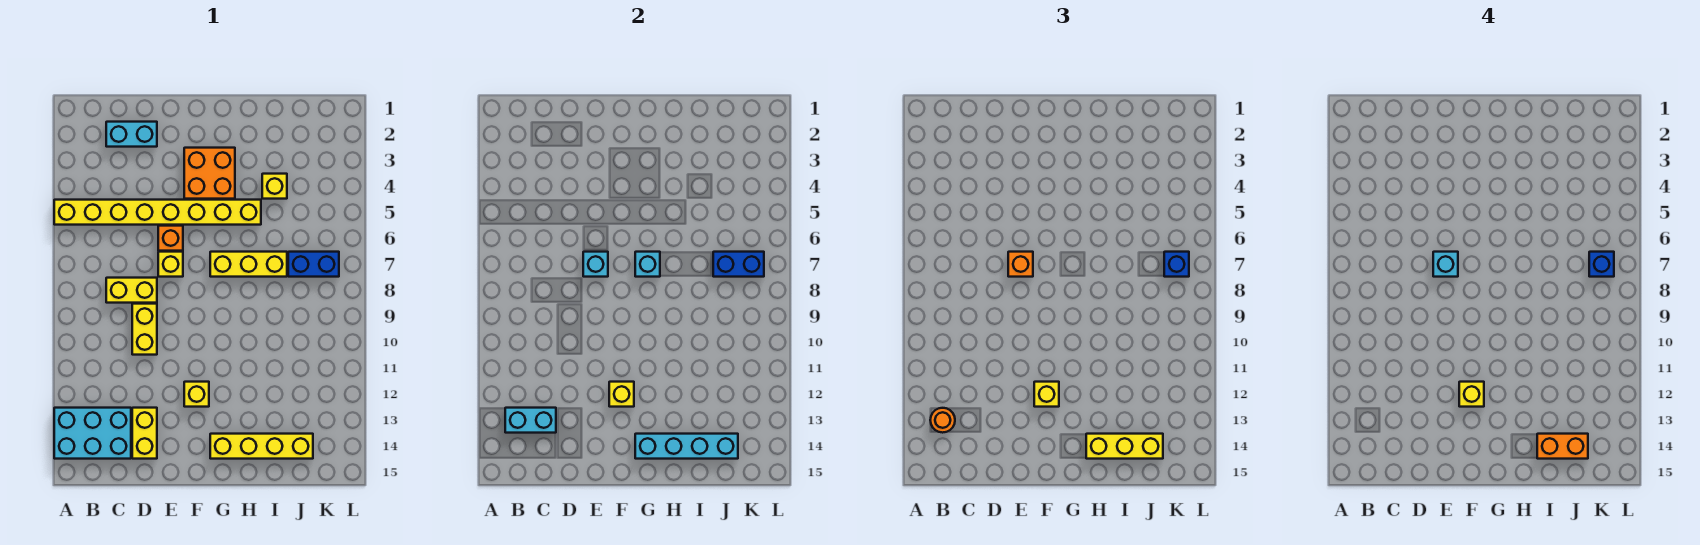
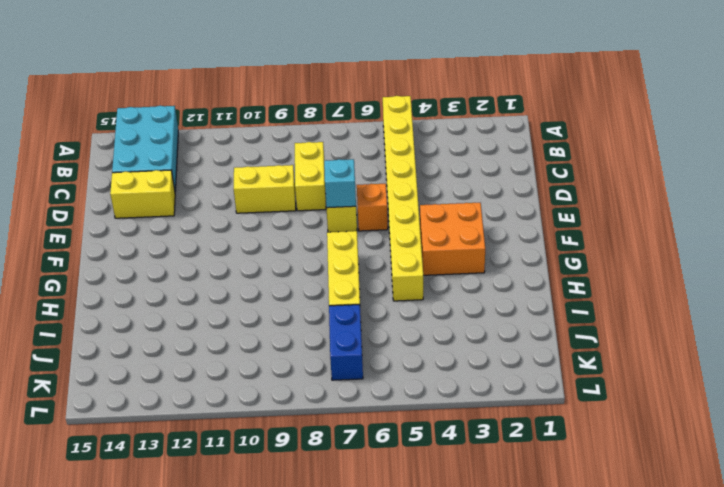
none -> cyan brick C2:D2 level 1
none -> yellow brick F12 level 1
none -> yellow brick G14:J14 level 1

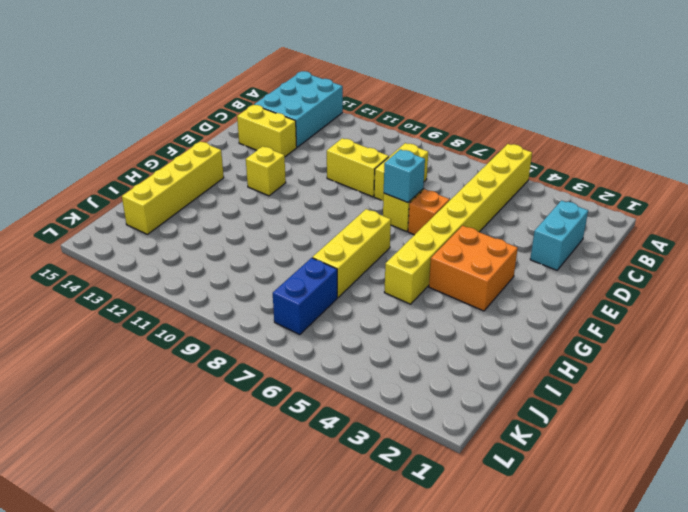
none -> yellow brick I4 level 1
none -> cyan brick B13:C13 level 2
none -> yellow brick F12 level 2

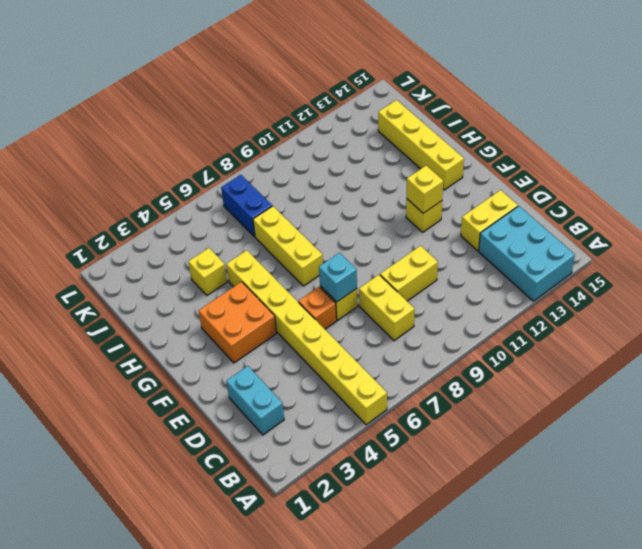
none -> cyan brick B13:C13 level 2
none -> cyan brick G7 level 2
none -> cyan brick G14:J14 level 2

